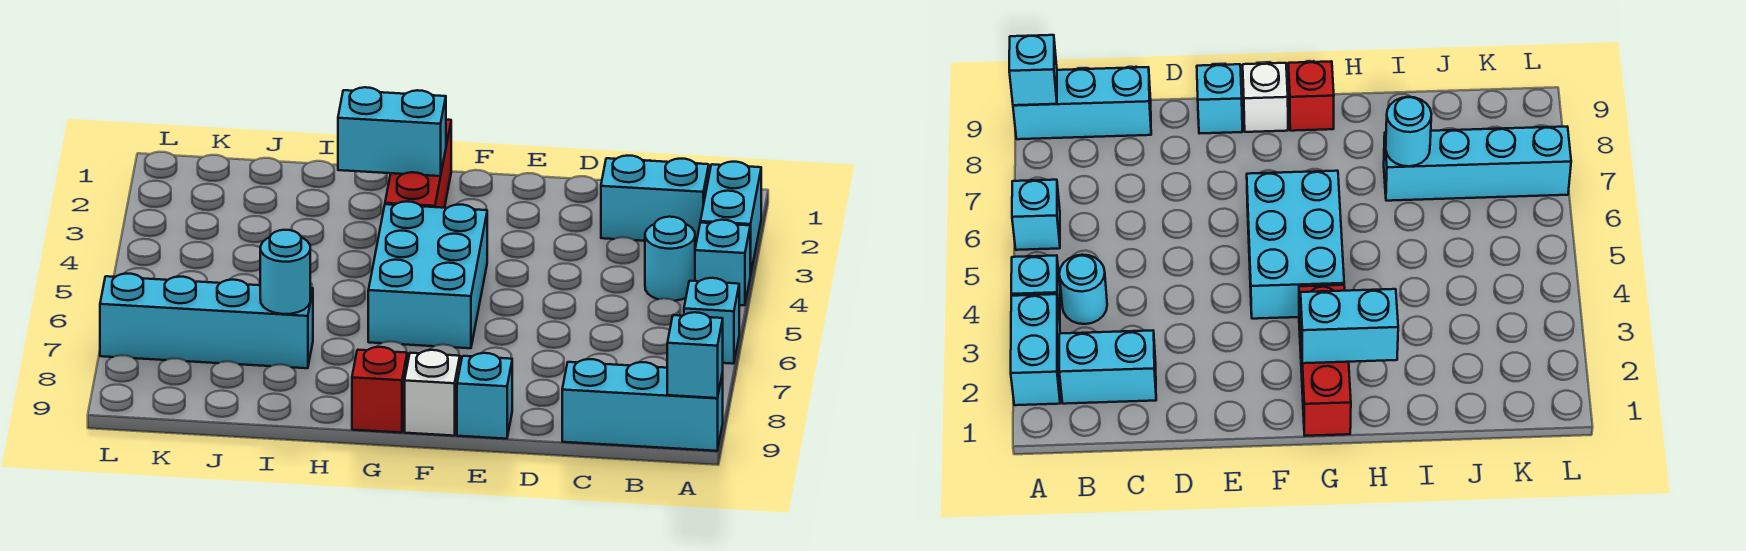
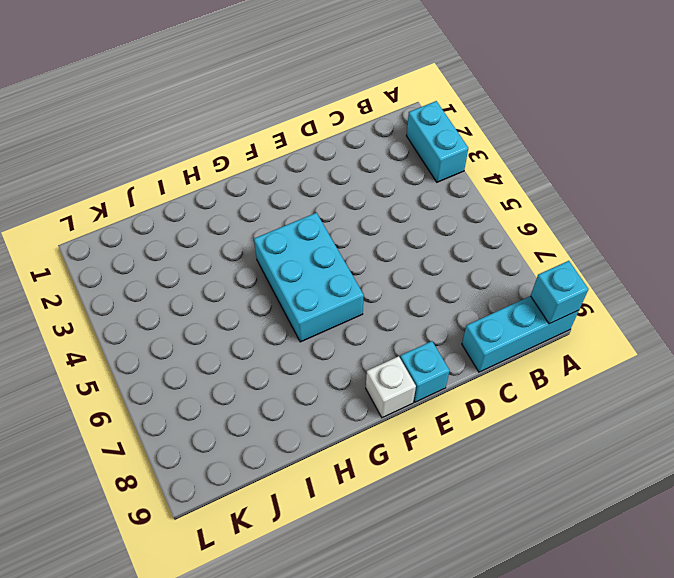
none -> cyan brick A4 level 1
none -> cyan brick A6 level 1
none -> cyan brick B2:C2 level 1

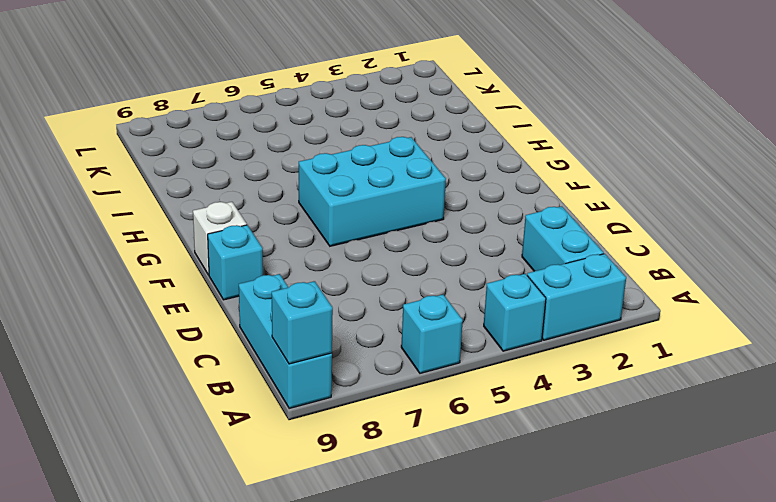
none -> cyan round brick B4 level 1
none -> red brick G1:G3 level 1
none -> red brick G9 level 1

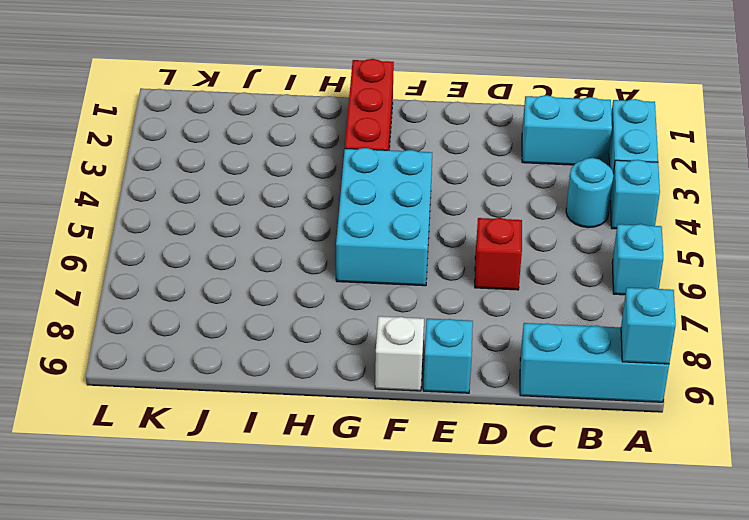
red brick D6 level 1 -> red brick G9 level 1
none -> cyan brick I7:L7 level 1
none -> cyan brick G2:H2 level 2
none -> cyan round brick I7 level 2

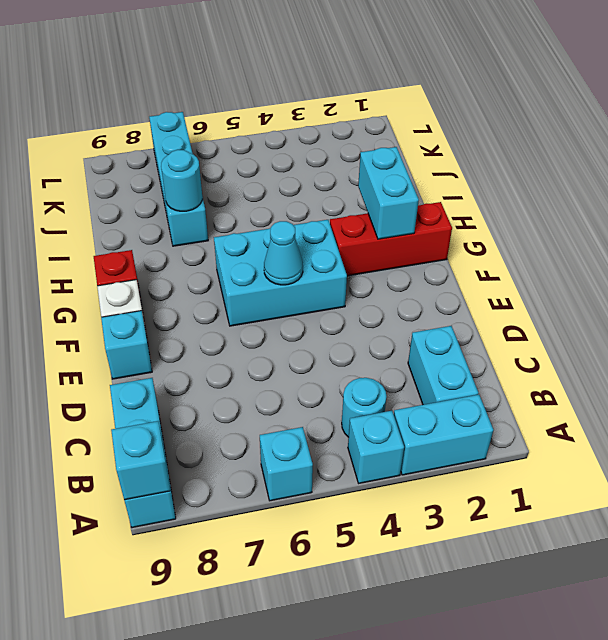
cyan cone F5 level 2 -> none

